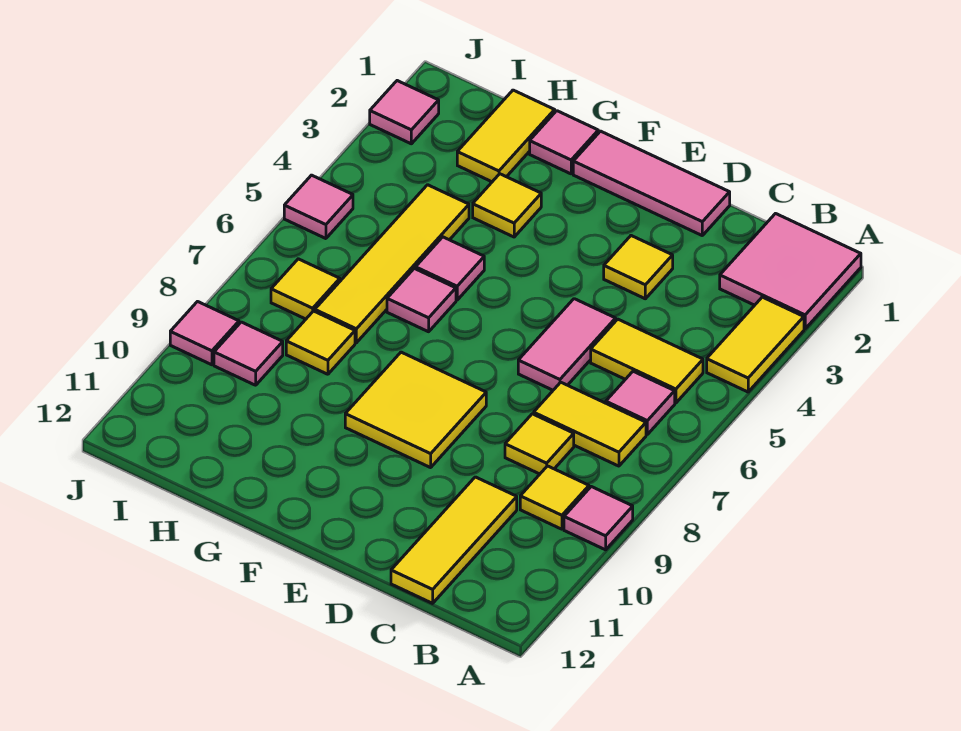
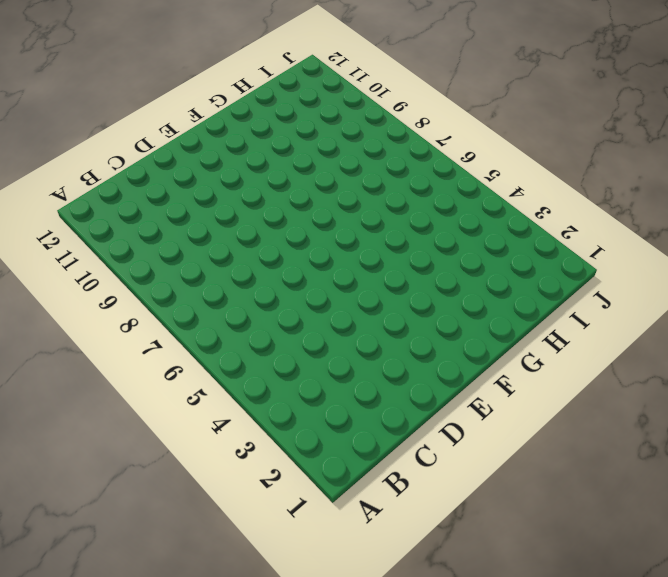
none -> pink tile A1:B2 level 1
none -> yellow tile A3:A4 level 1
none -> pink tile A9 level 1

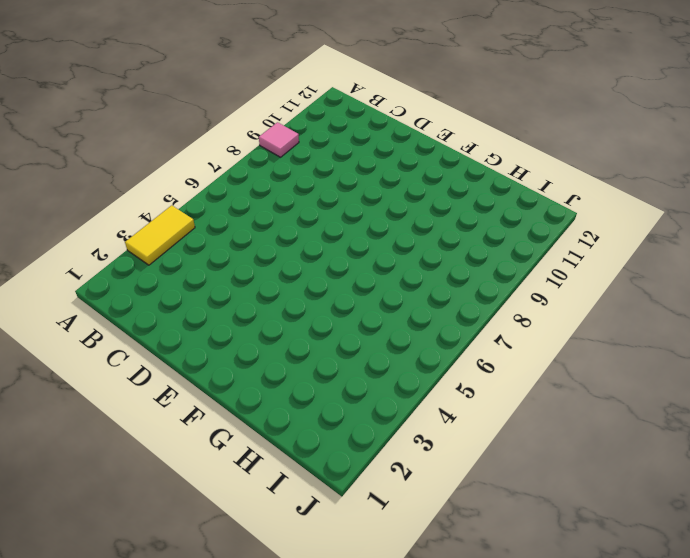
none -> pink tile A1:B2 level 1
none -> yellow tile B5:C5 level 1
none -> pink tile B6 level 1

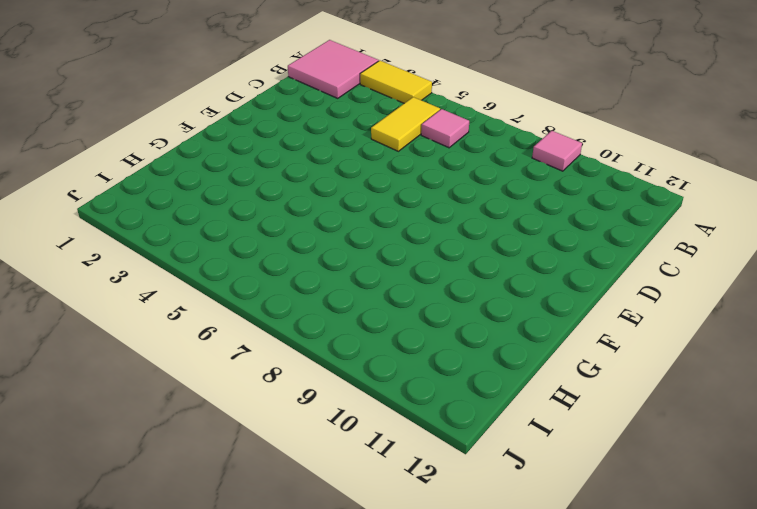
none -> yellow tile B7:C7 level 1
none -> yellow tile B9 level 1
none -> yellow tile C8 level 1

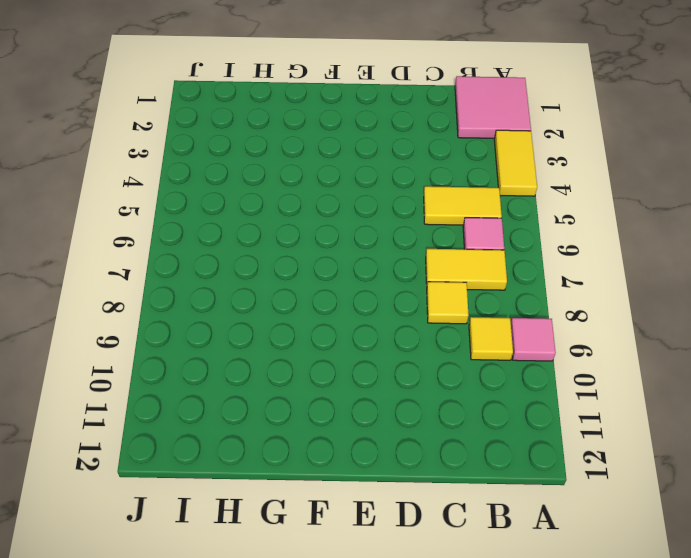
none -> yellow tile C10:C12 level 1
none -> pink tile D1:F1 level 1
none -> yellow tile D3 level 1

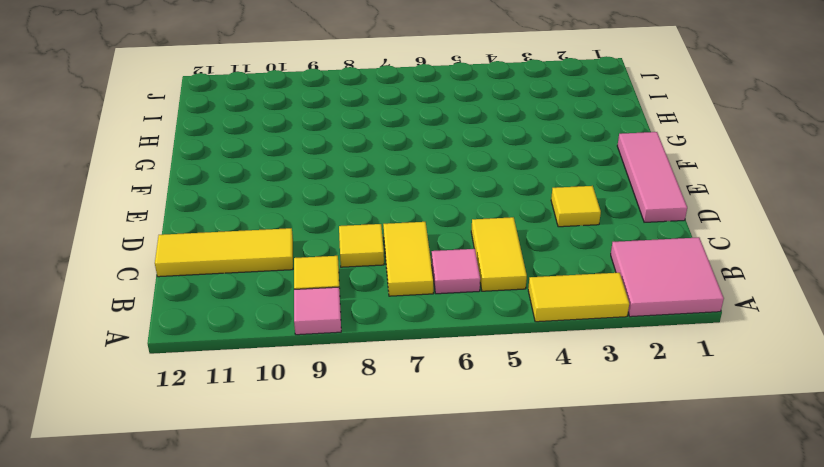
none -> pink tile D5:D6 level 1
none -> yellow tile E8:F9 level 1
none -> pink tile G1 level 1

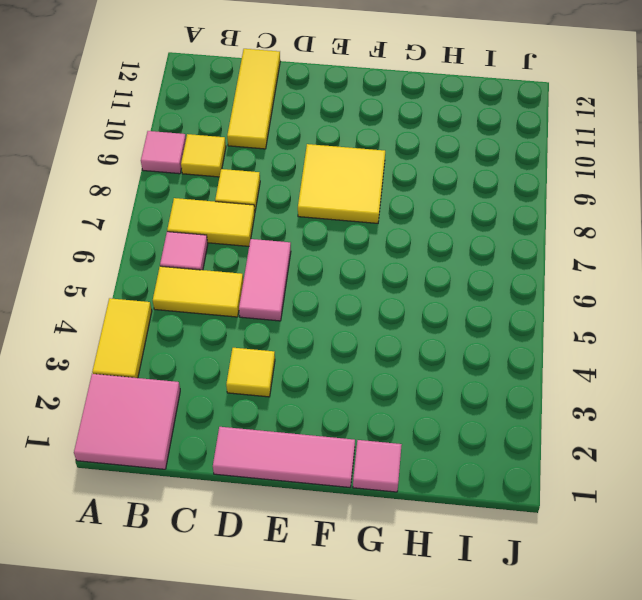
none -> yellow tile G3 level 1
none -> pink tile G5 level 1
none -> pink tile G6 level 1

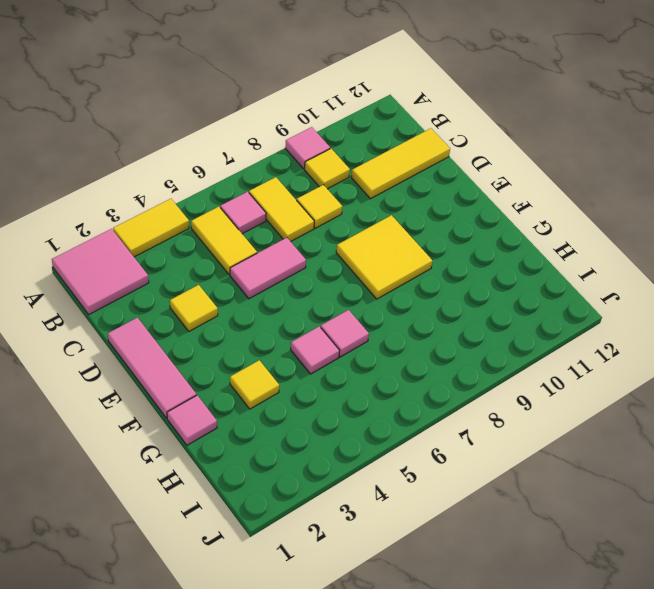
none -> yellow tile H1:H2 level 1
none -> yellow tile H4:H7 level 1
none -> yellow tile H8 level 1

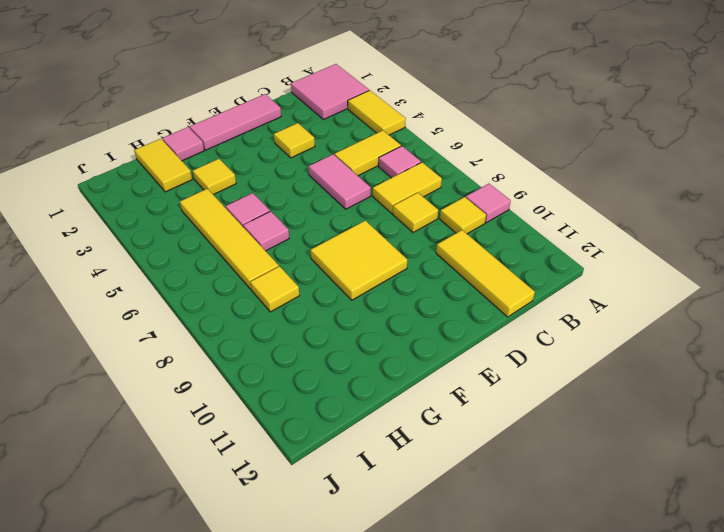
none -> yellow tile I7 level 1
none -> pink tile I9 level 1
none -> pink tile J2 level 1

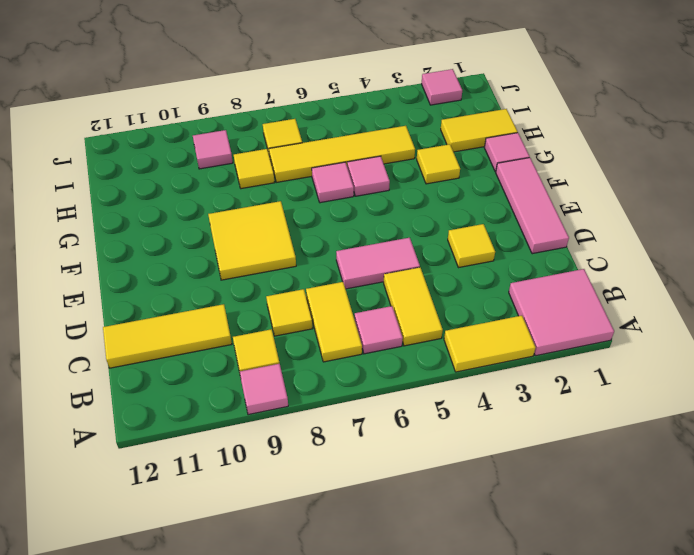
none -> pink tile J5 level 1
none -> pink tile J9 level 1

